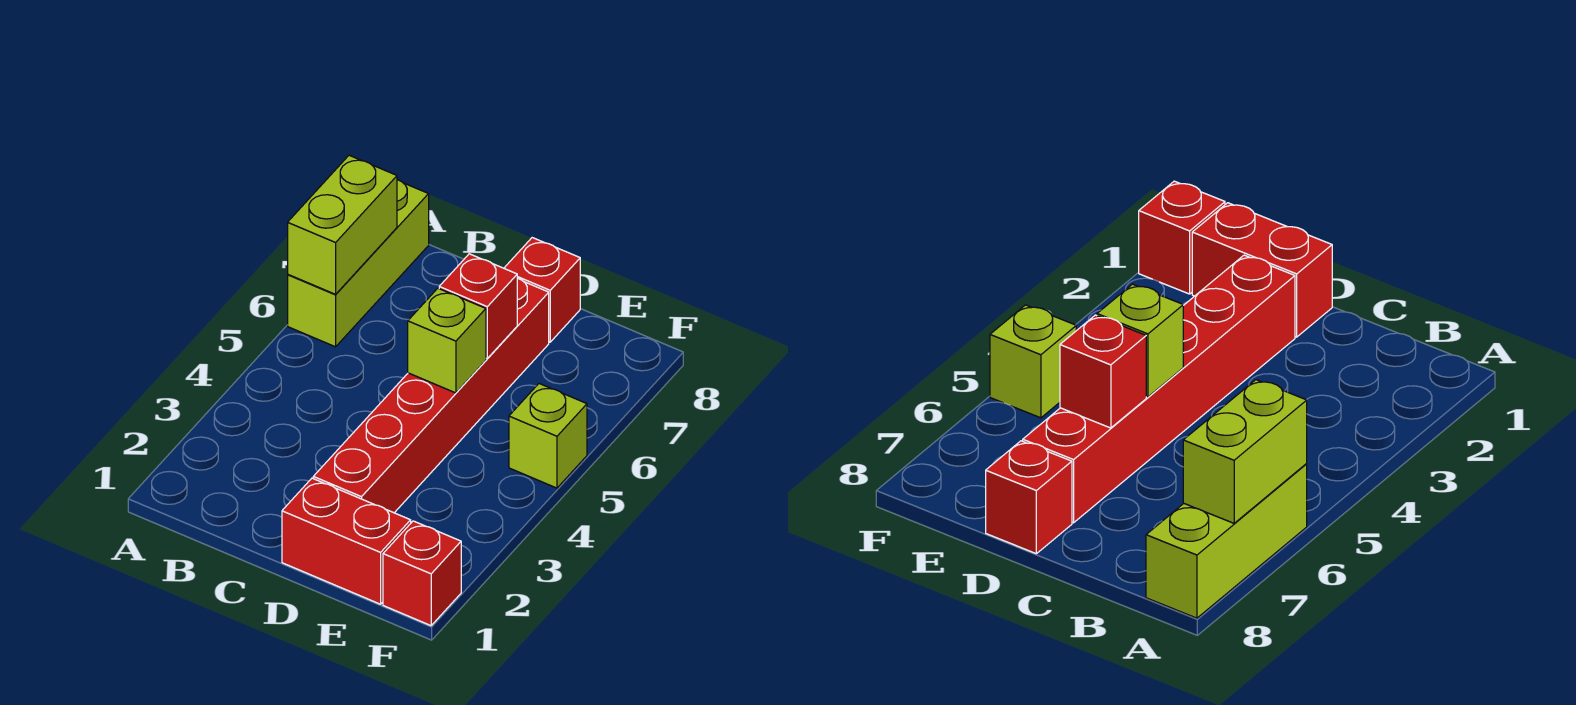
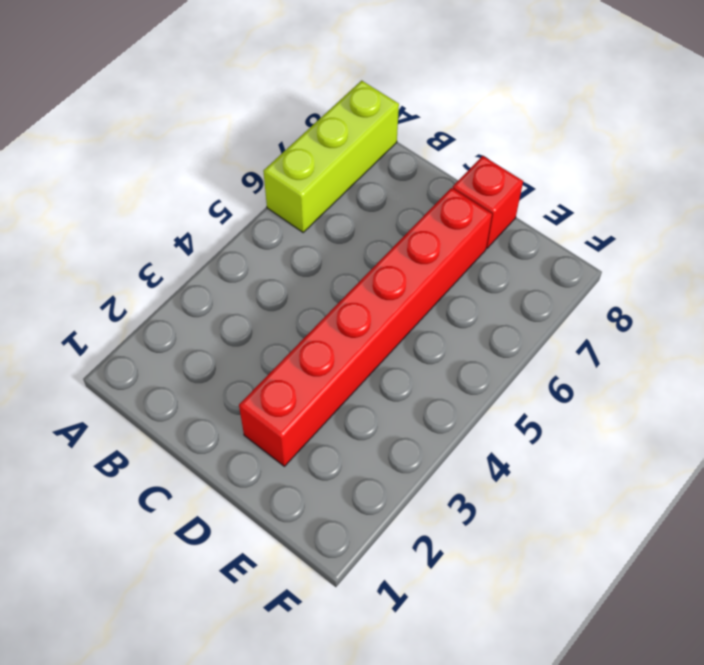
none -> red brick D1:E1 level 1
none -> red brick F1 level 1

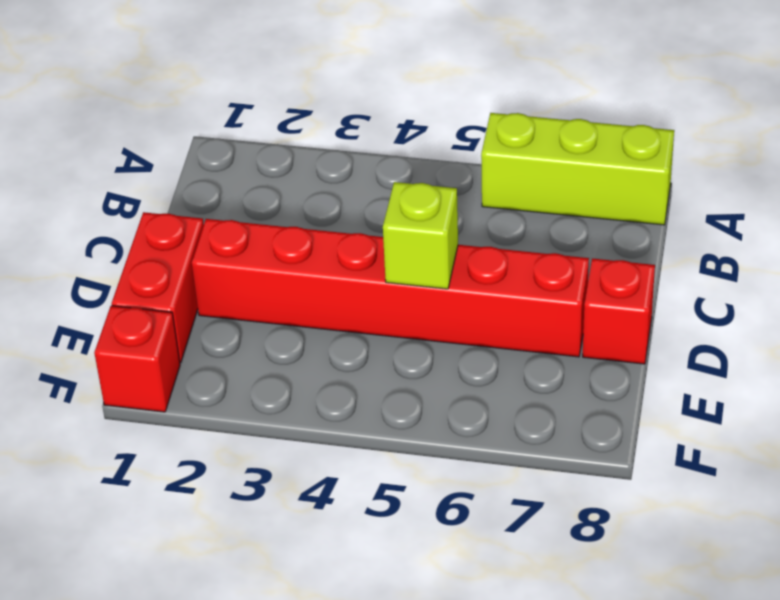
none -> lime brick F5 level 1
none -> lime brick A6:A7 level 2

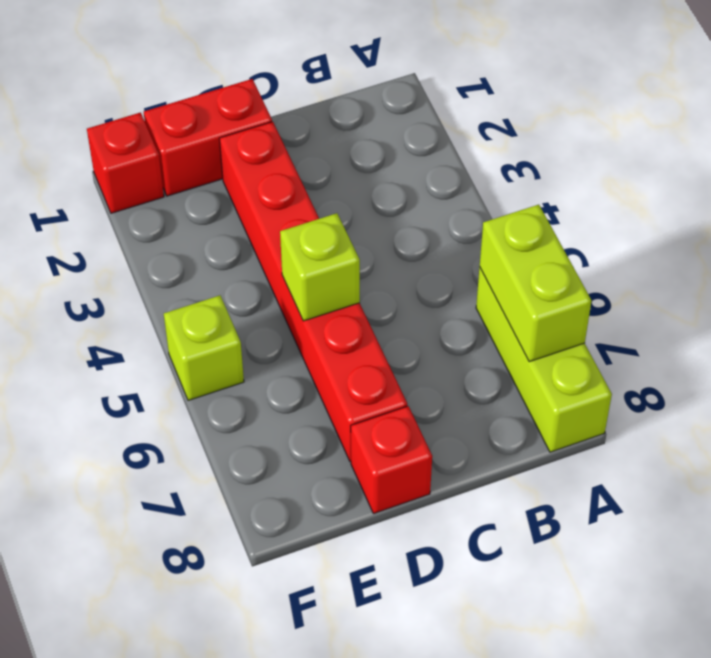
none -> red brick D6 level 2

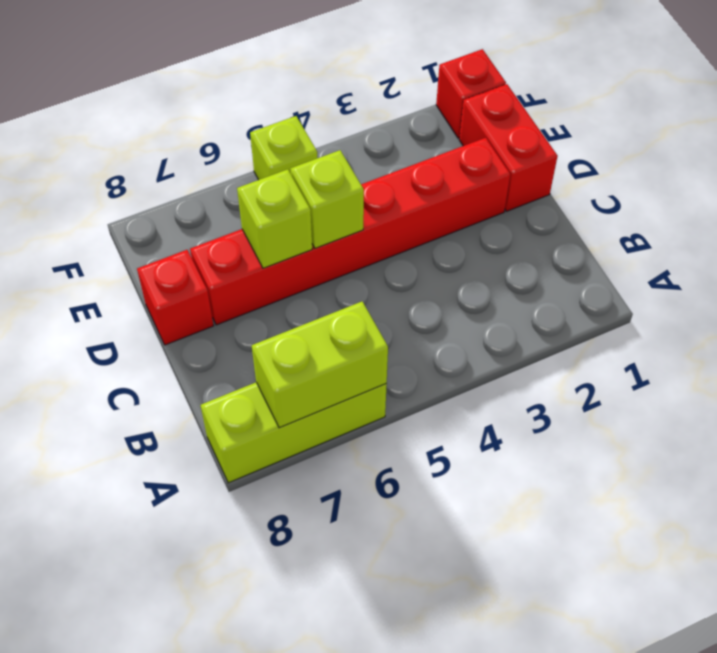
lime brick D6 level 2 -> red brick D6 level 2

